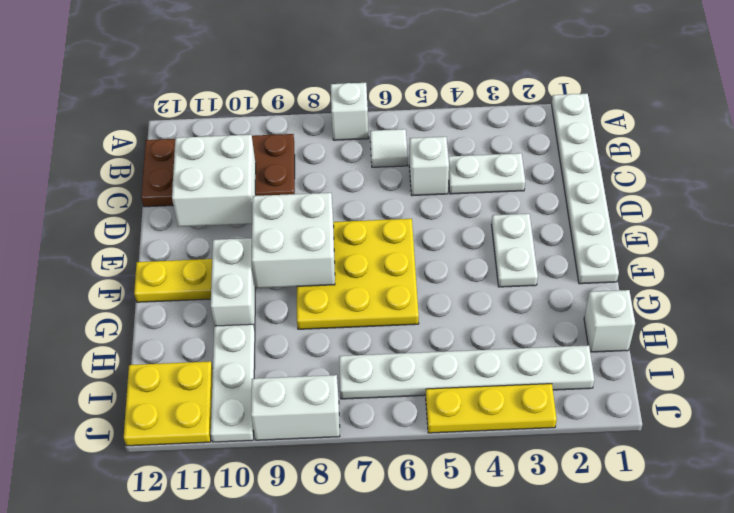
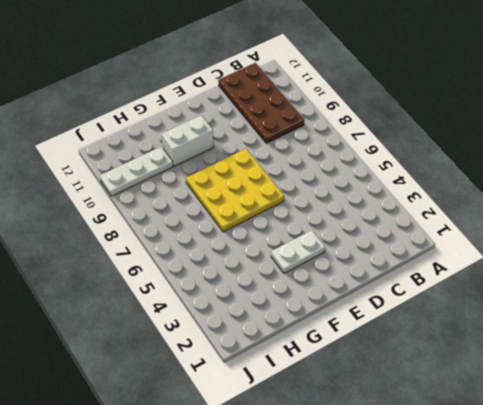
none -> white plate A1:F1 level 1
none -> white brick A7 level 1
none -> white tile B6 level 1

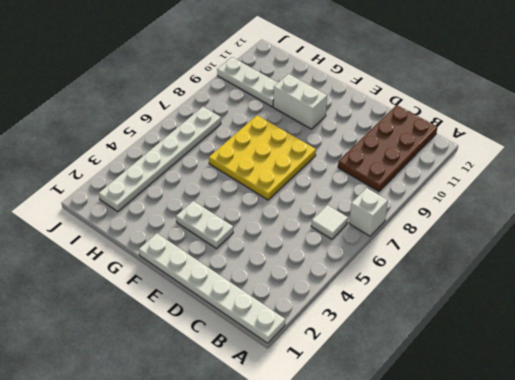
none -> white plate C3:C4 level 1
none -> white brick C5 level 1
none -> yellow plate F11:F12 level 1

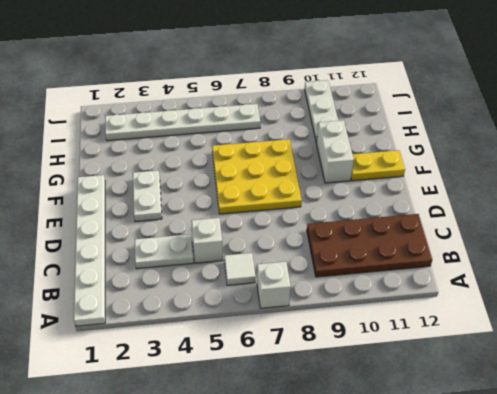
none -> white brick H1 level 1
none -> yellow plate I11:J12 level 1
none -> yellow plate J3:J5 level 1

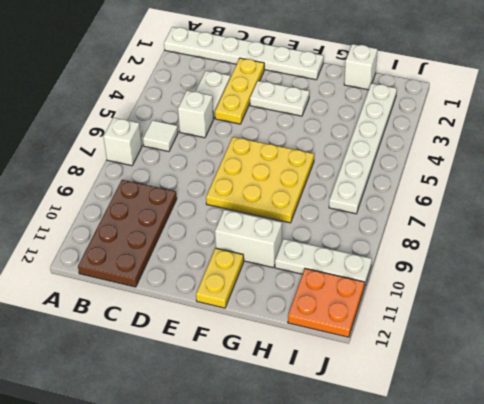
yellow plate D2:D4 level 1 -> yellow plate J3:J5 level 1
orange plate I11:J12 level 1 -> yellow plate I11:J12 level 1
none -> white brick J8:J9 level 1
none -> white brick C10:D11 level 2
none -> white brick E8:F9 level 2

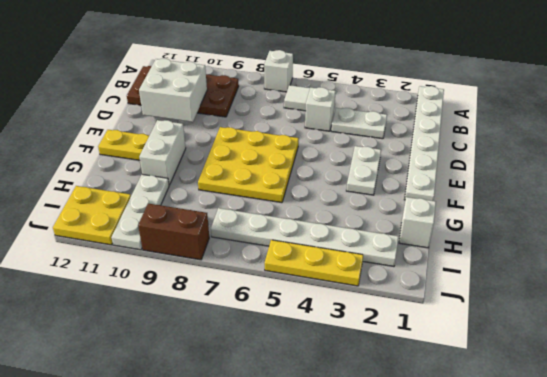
brown brick J8:J9 level 1 -> white brick J8:J9 level 1
none -> white brick E8:F9 level 2

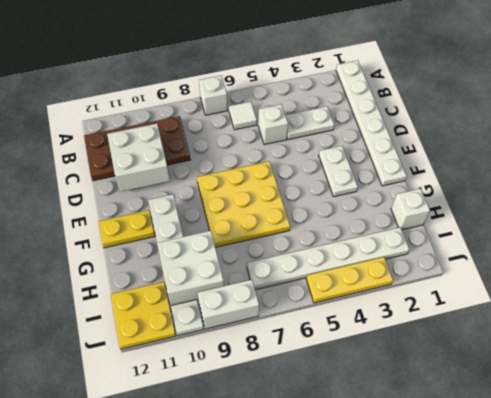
white brick H9:I10 level 2 -> white brick E8:F9 level 2

